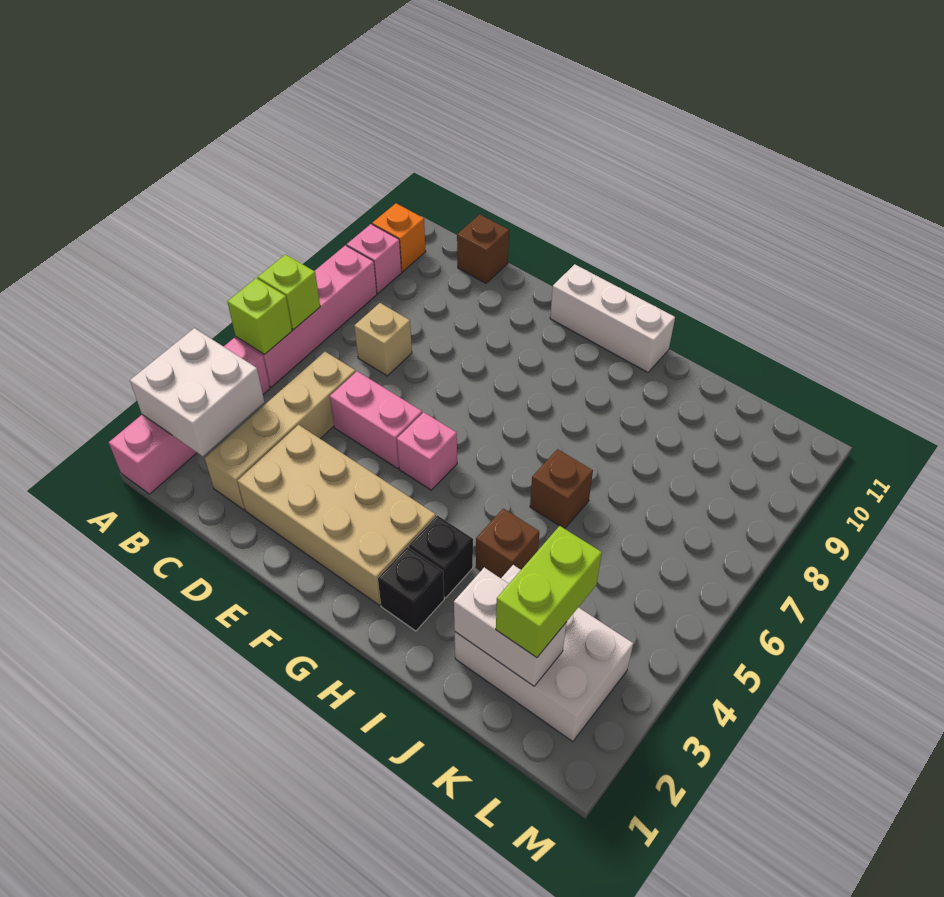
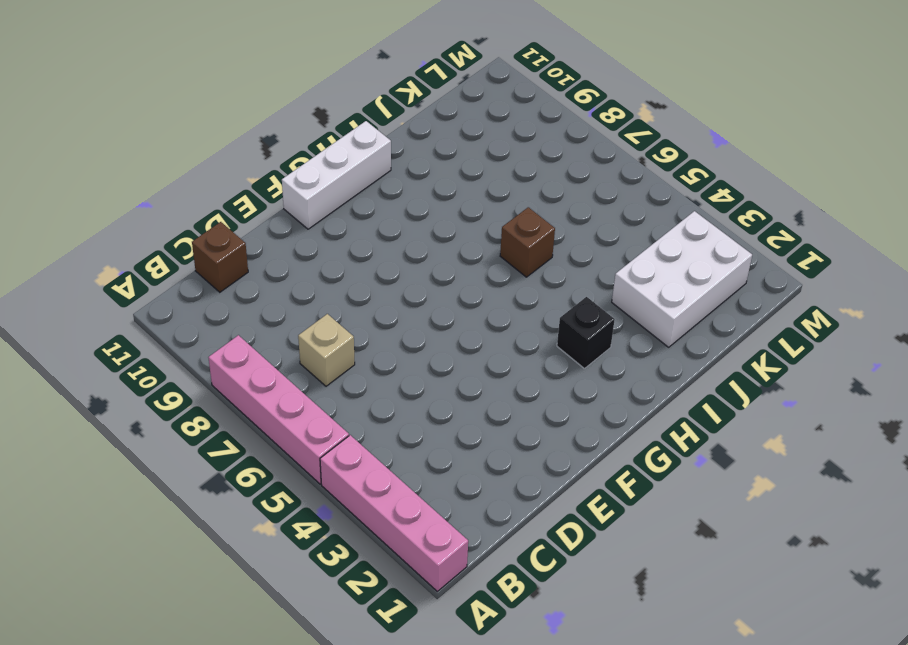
none -> pink brick A9 level 1
none -> orange brick A10 level 1
none -> tan brick C2:C5 level 1

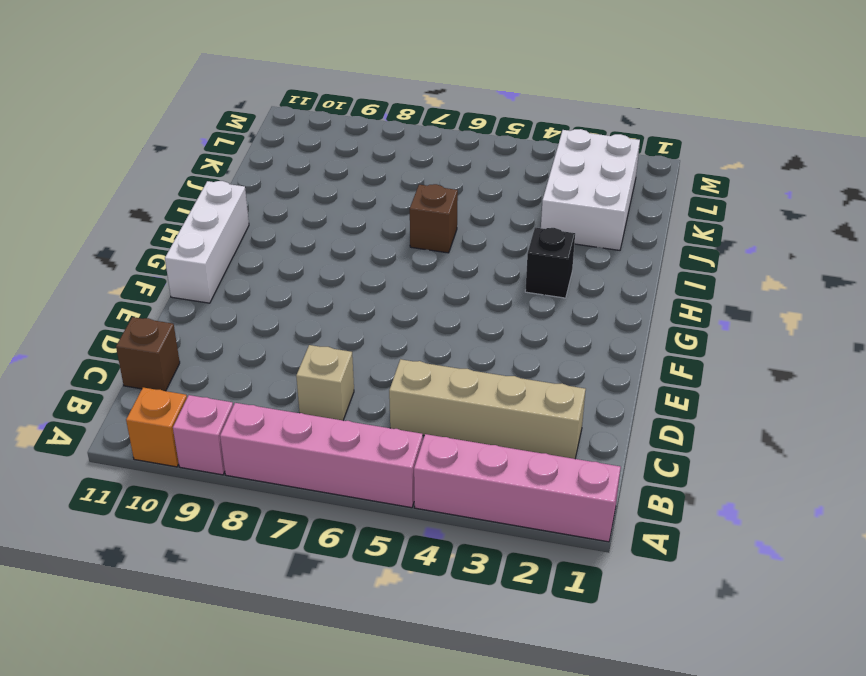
none -> tan brick D2:G3 level 1
none -> pink brick D5:E5 level 1
none -> pink brick F5 level 1

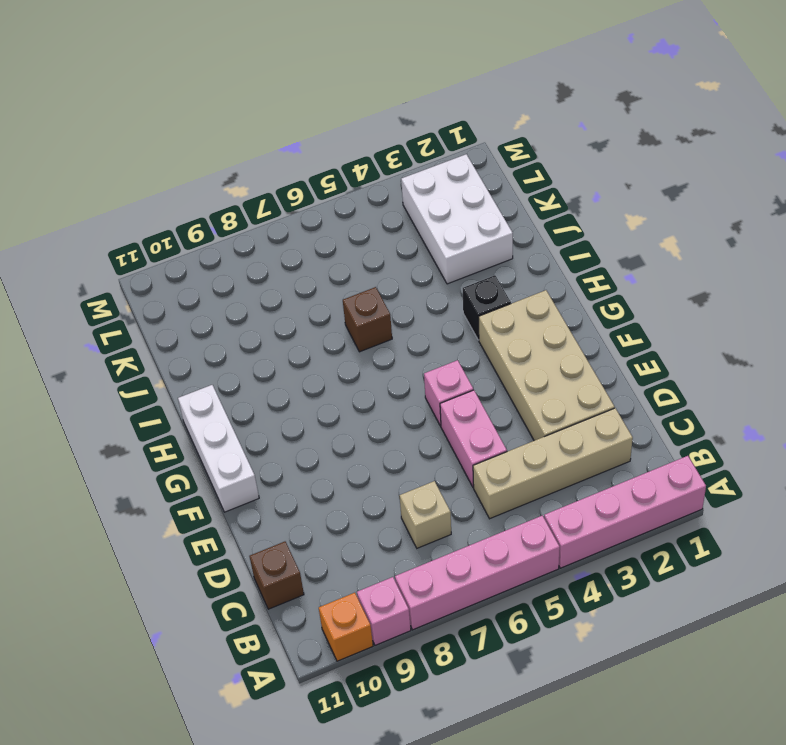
none -> black brick H2 level 1
none -> brown brick I4 level 1
none -> white brick A2:B3 level 2

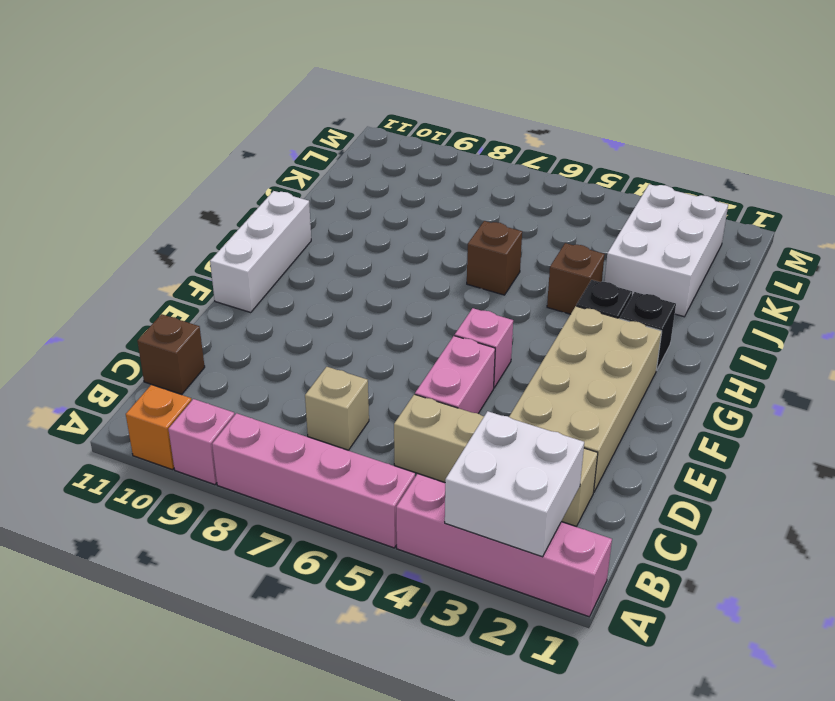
none -> lime brick A5 level 2
none -> lime brick A6 level 2
none -> white brick J2:K2 level 2

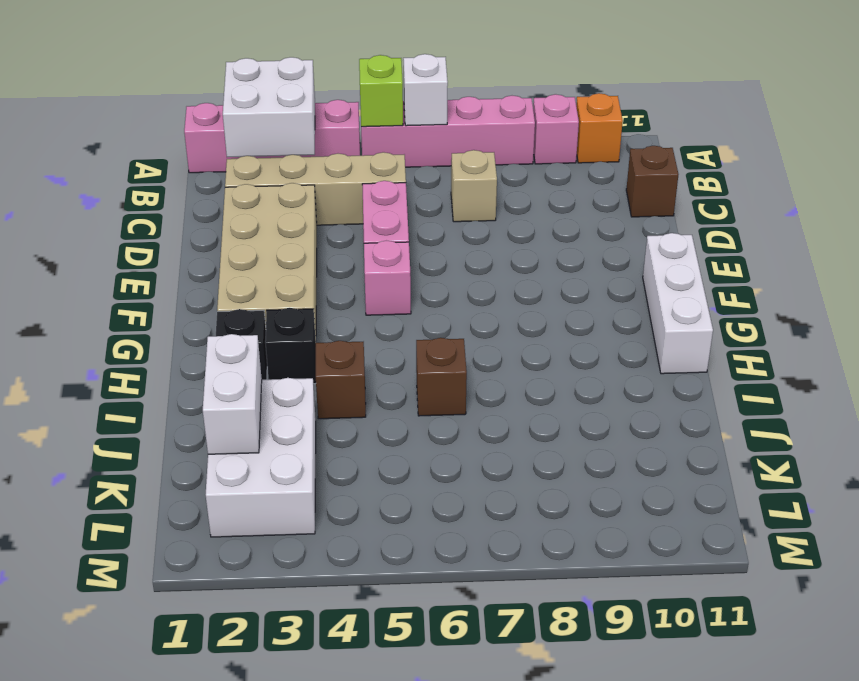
white brick A6 level 2 -> lime brick A6 level 2
none -> lime brick K2:K3 level 3

